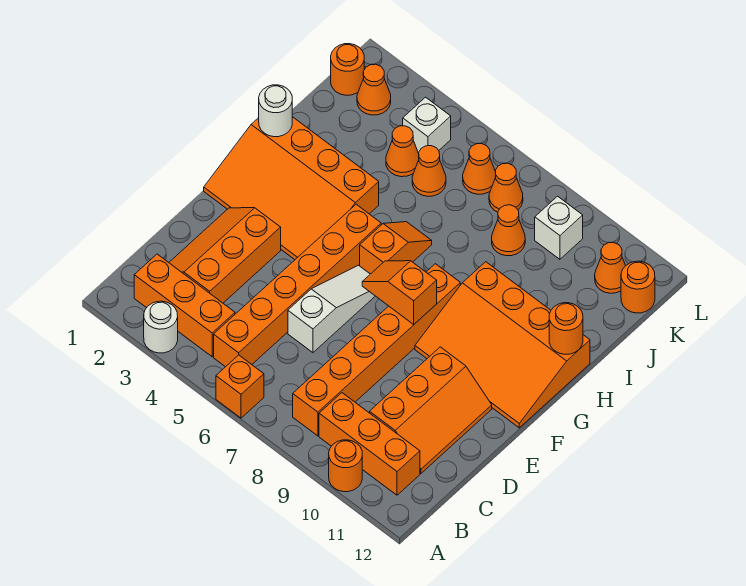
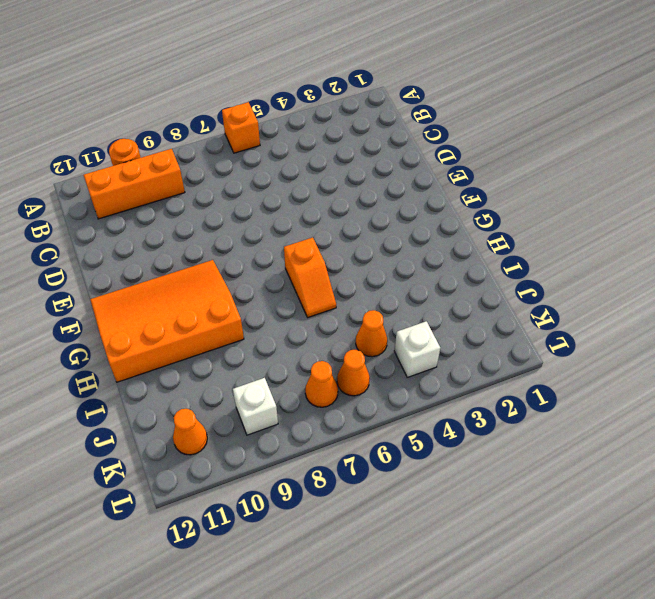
none -> white round brick A3 level 1
none -> orange brick B2:B4 level 1
none -> orange brick B5:G5 level 1

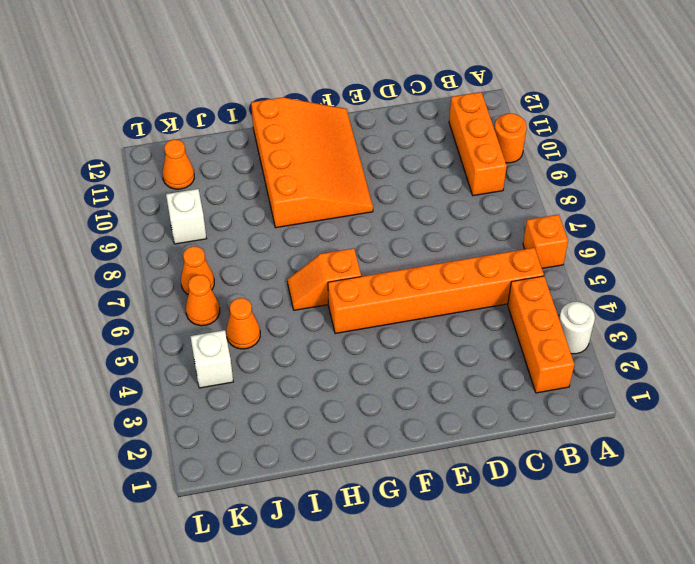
none -> orange brick B8:G8 level 1
none -> orange slope C2:E3 level 1 top 3
none -> orange slope C10:E11 level 1 top 10

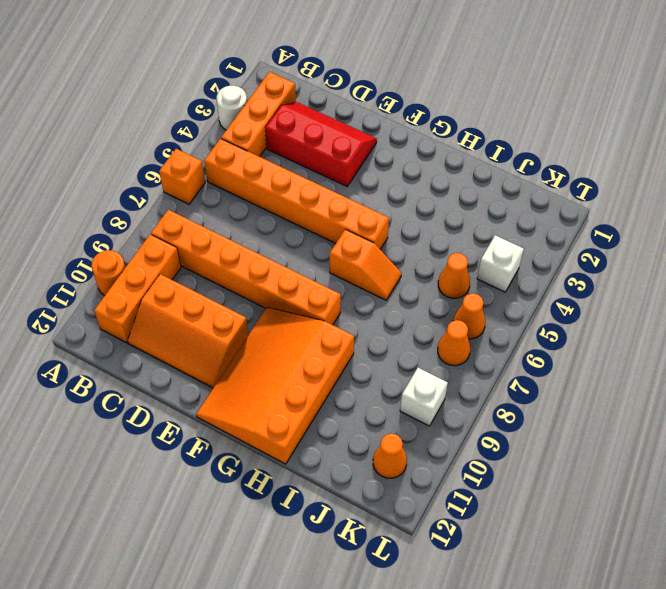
red slope C2:E3 level 1 top 3 -> orange slope C2:E3 level 1 top 3
none -> white slope D6:F6 level 1 top D
none -> orange slope F1:H4 level 1 top H
none -> orange cone J4 level 1

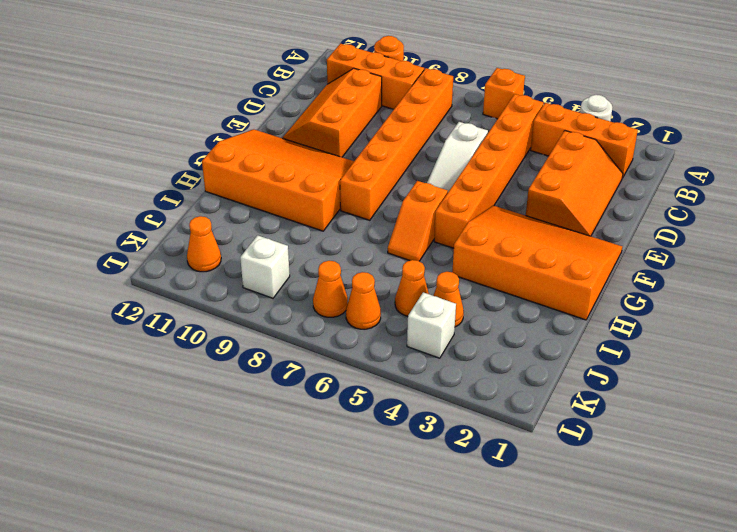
none -> orange cone J8 level 1
none -> orange round brick K1 level 1
none -> orange cone K2 level 1

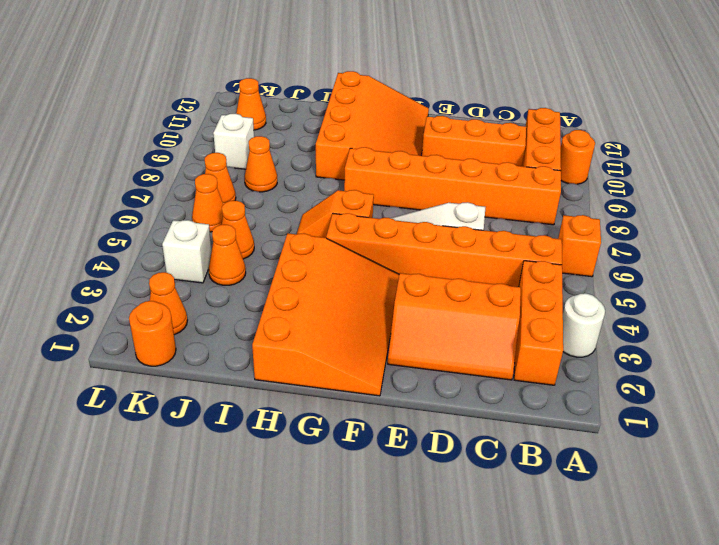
none -> orange round brick K12 level 1
none -> orange slope F7:F8 level 2 top 8
none -> white round brick H1 level 2

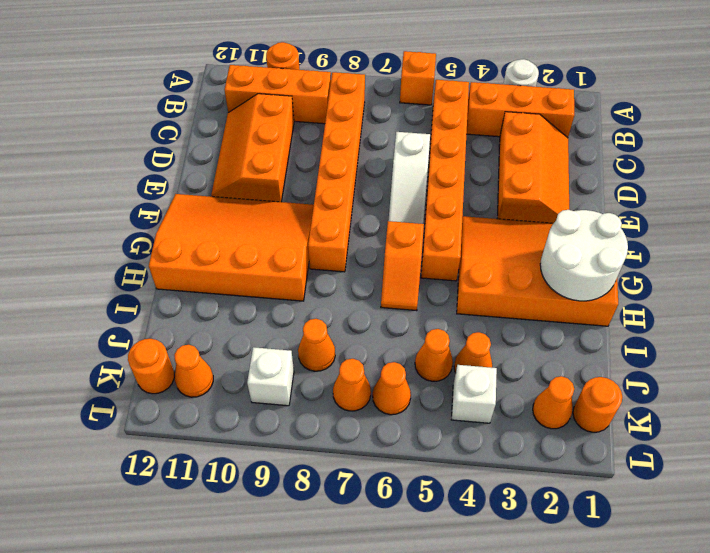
white round brick G1:H2 level 2 -> white round brick H1 level 2
none -> orange slope F7:F8 level 2 top 8
none -> orange round brick H12 level 2

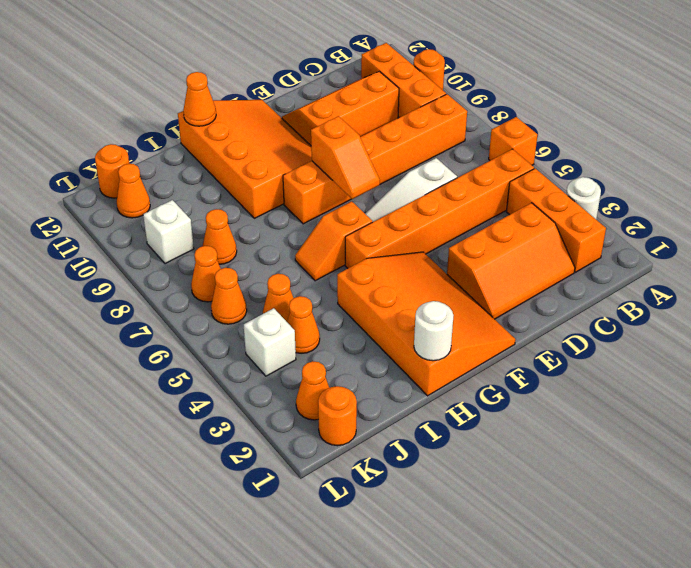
orange cone H12 level 2 -> orange round brick H12 level 2

